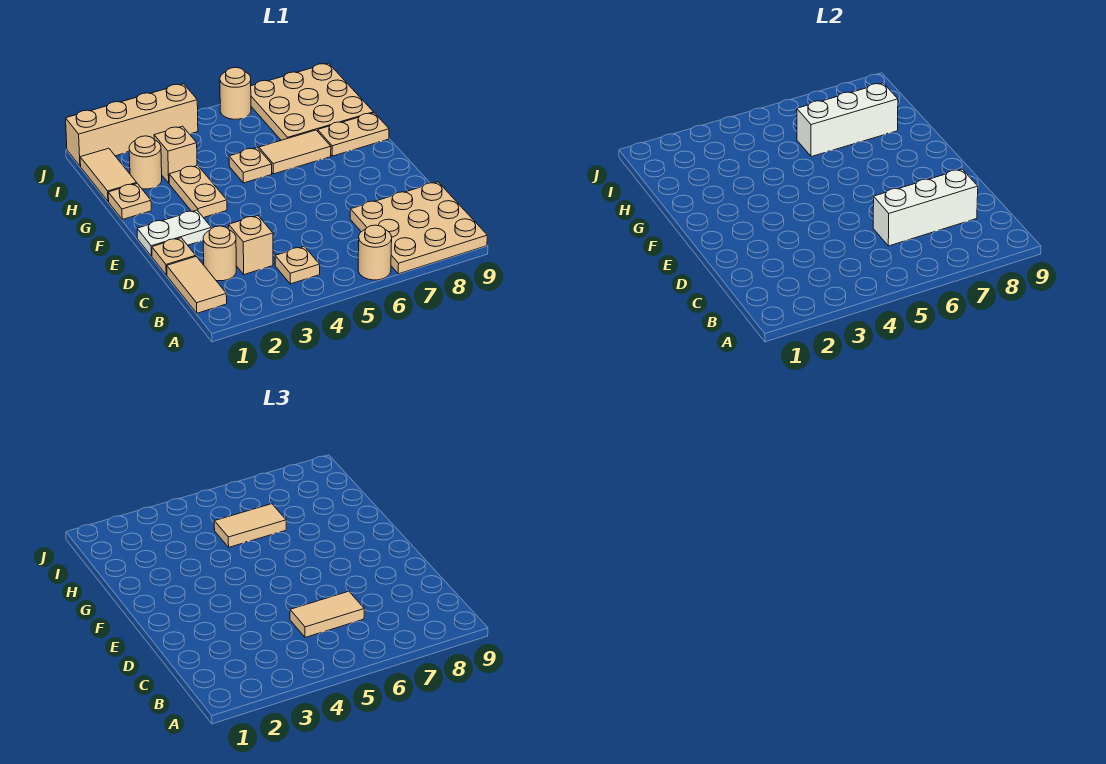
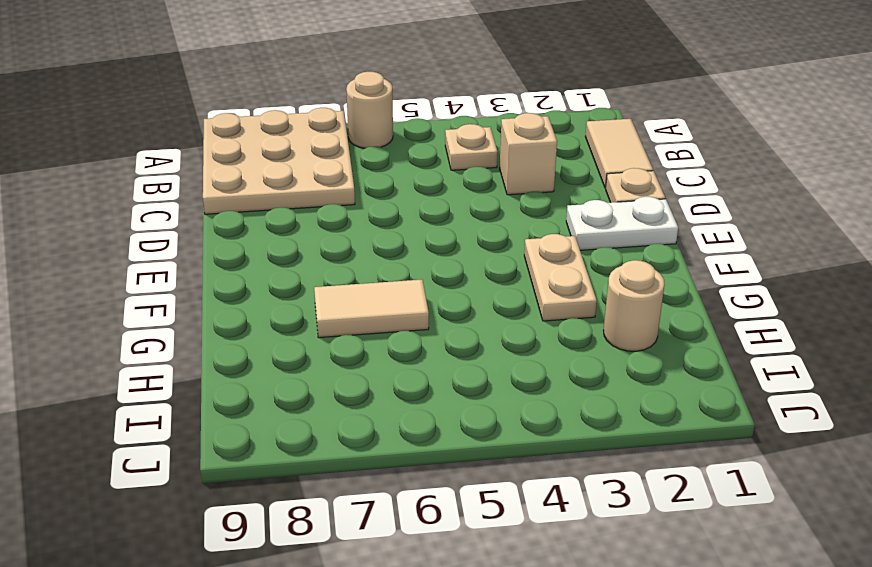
none -> tan round brick C2 level 1
none -> tan plate G1 level 1
none -> tan plate G5 level 1

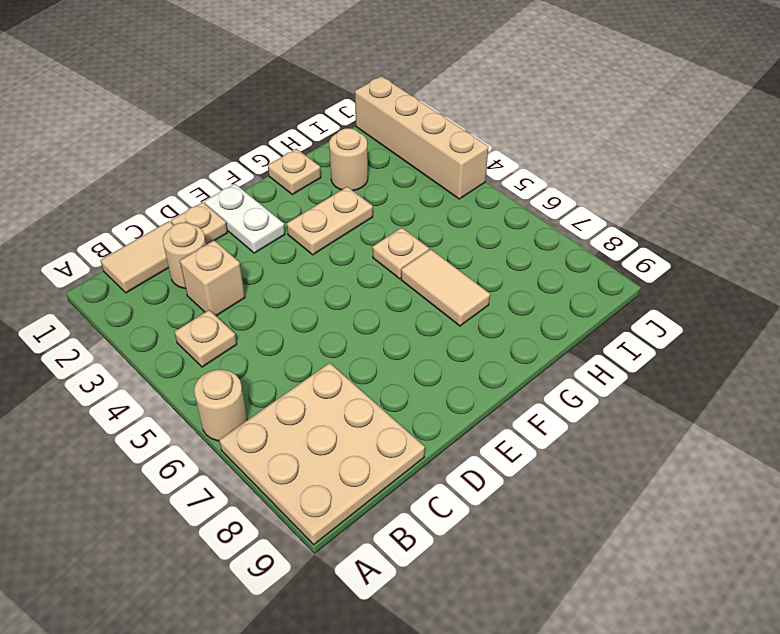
none -> tan plate G8:G9 level 1
none -> tan tile H1:I1 level 1
none -> tan brick H3 level 1

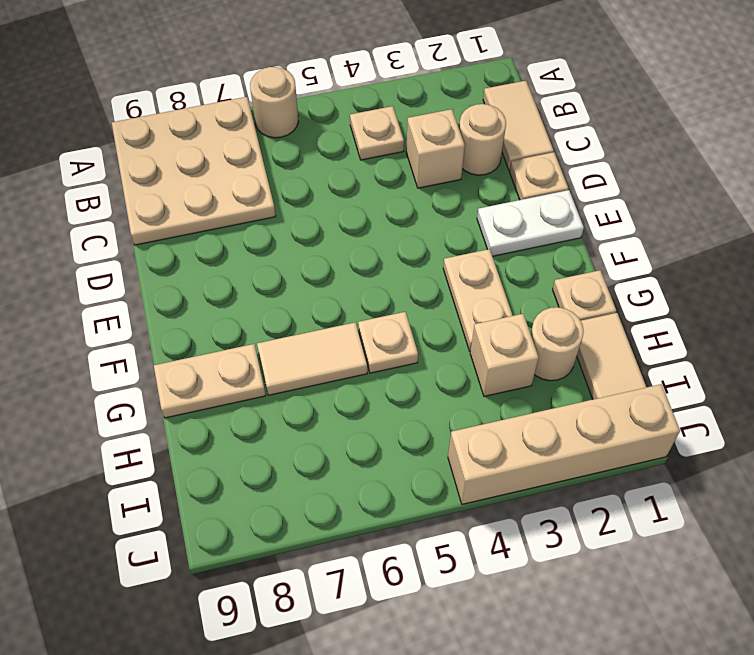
none -> tan plate H7:J9 level 1
none -> tan round brick J6 level 1
none -> white brick C6:C8 level 2

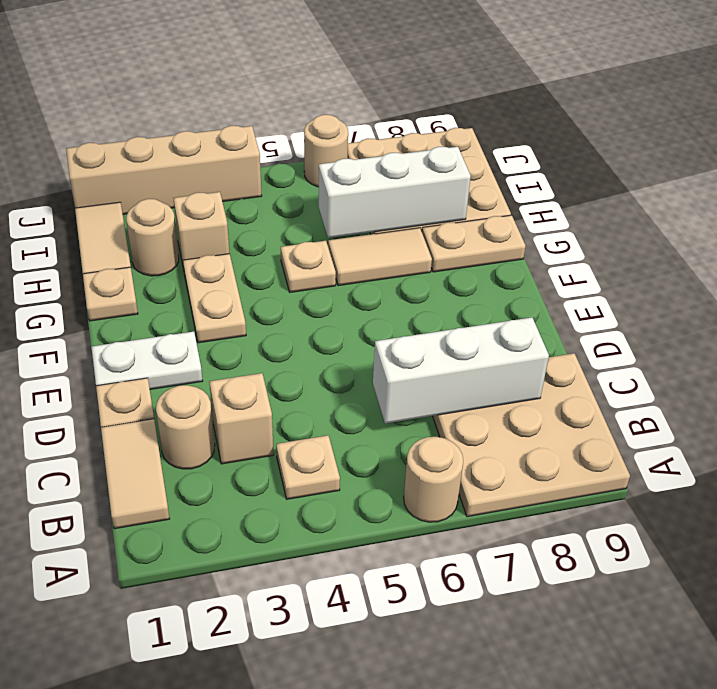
none -> tan tile C5:C6 level 3
none -> tan tile H5:H6 level 3

